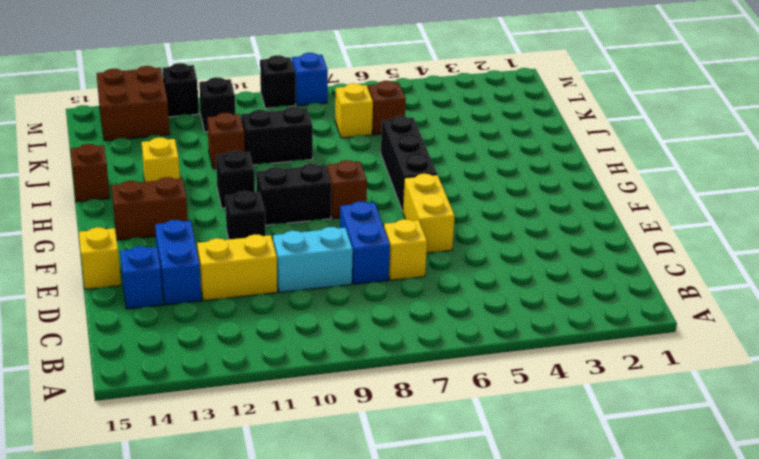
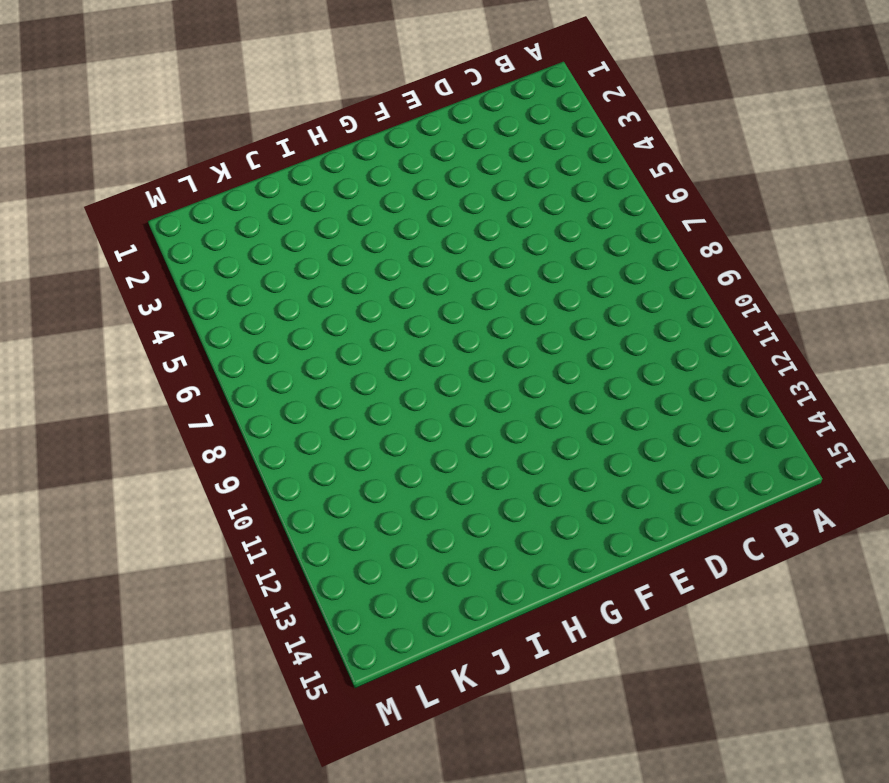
none -> yellow brick D7 level 1
none -> blue brick D8:E8 level 1
none -> cyan brick D9:D10 level 1

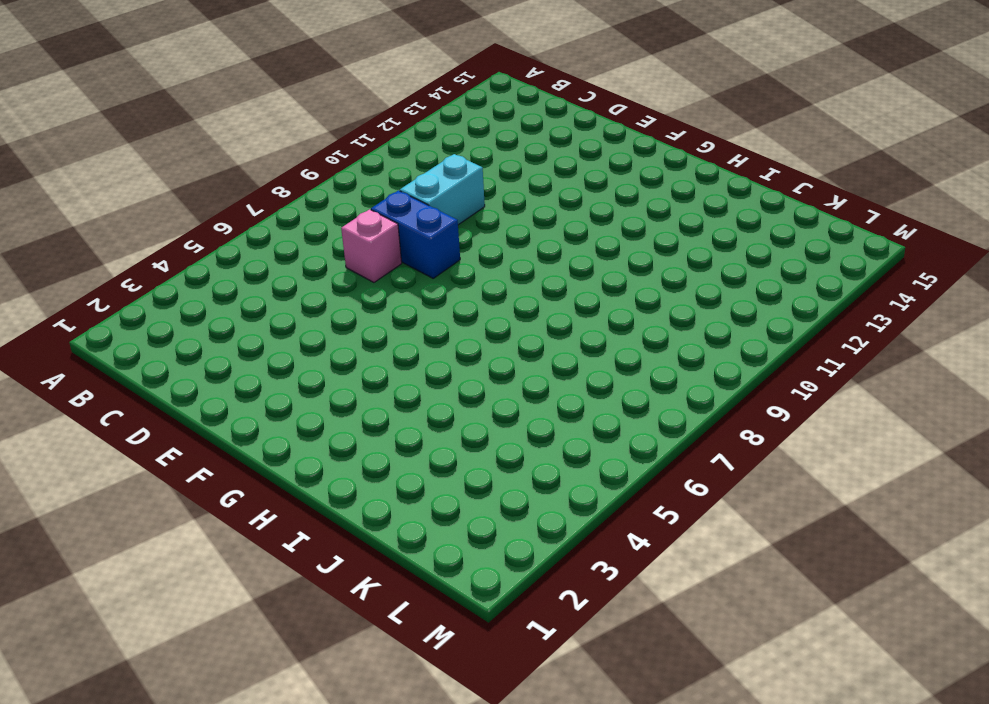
pink brick D7 level 1 -> yellow brick D7 level 1
none -> yellow brick D11:D12 level 1
none -> blue brick D13:E13 level 1
none -> blue brick D14 level 1

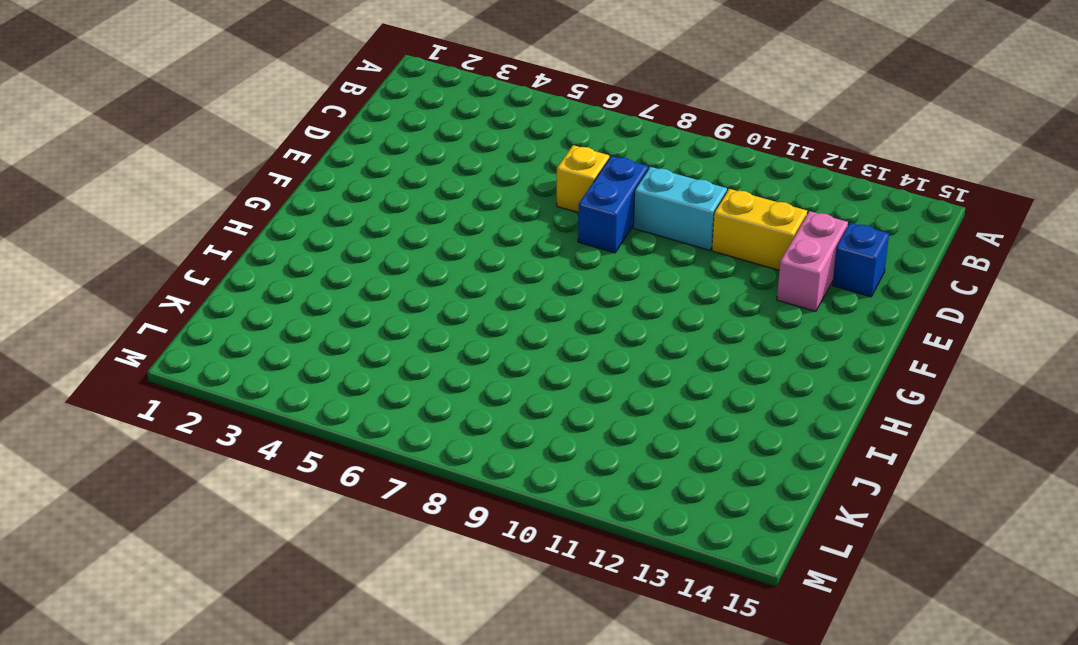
pink brick D13:E13 level 1 -> blue brick D13:E13 level 1
none -> yellow brick E6:F6 level 1
none -> yellow brick E15 level 1
none -> black brick F11 level 1

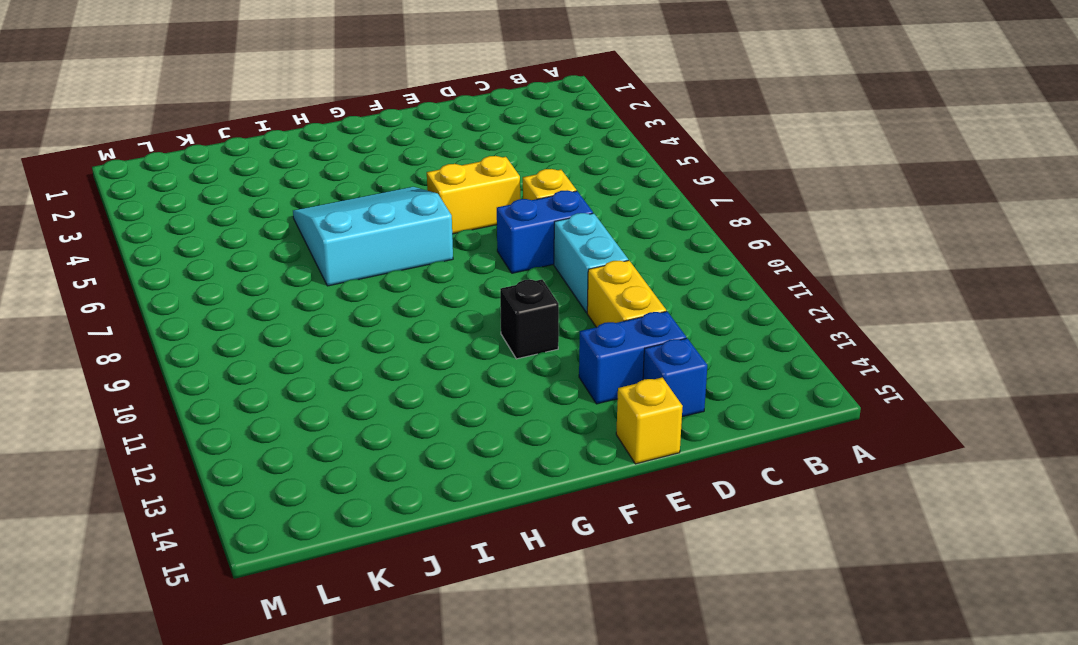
cyan slope G5:I7 level 1 top 7 -> black brick G6:I6 level 1
none -> brown brick G8 level 1
none -> black brick G9:G10 level 1
none -> brown brick G13:G14 level 1

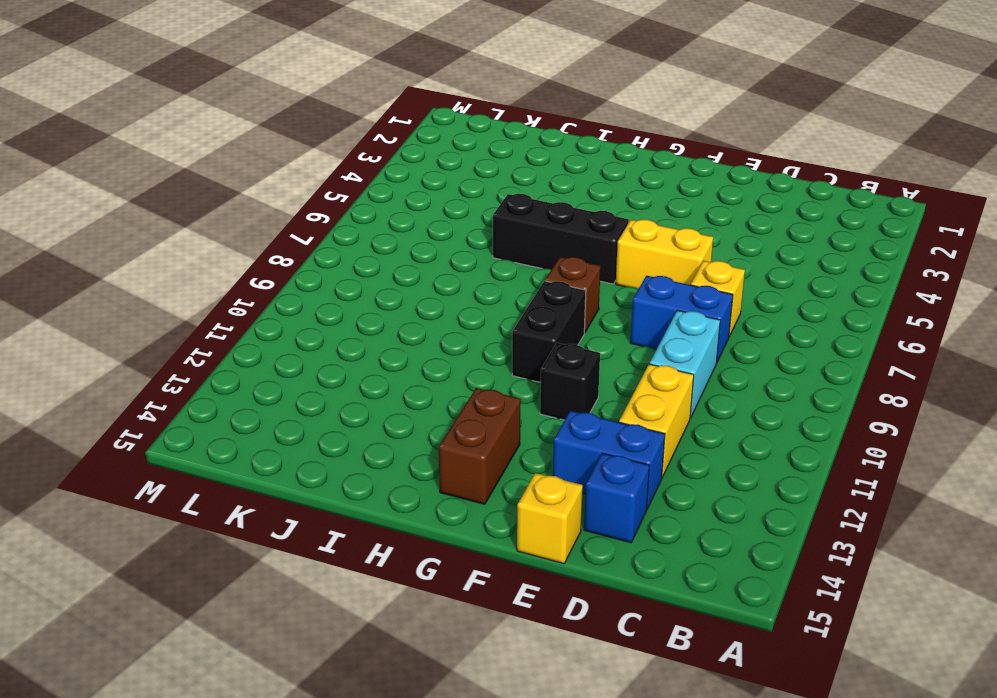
none -> black brick H11 level 1
none -> yellow brick I13 level 1
none -> brown brick I15 level 1

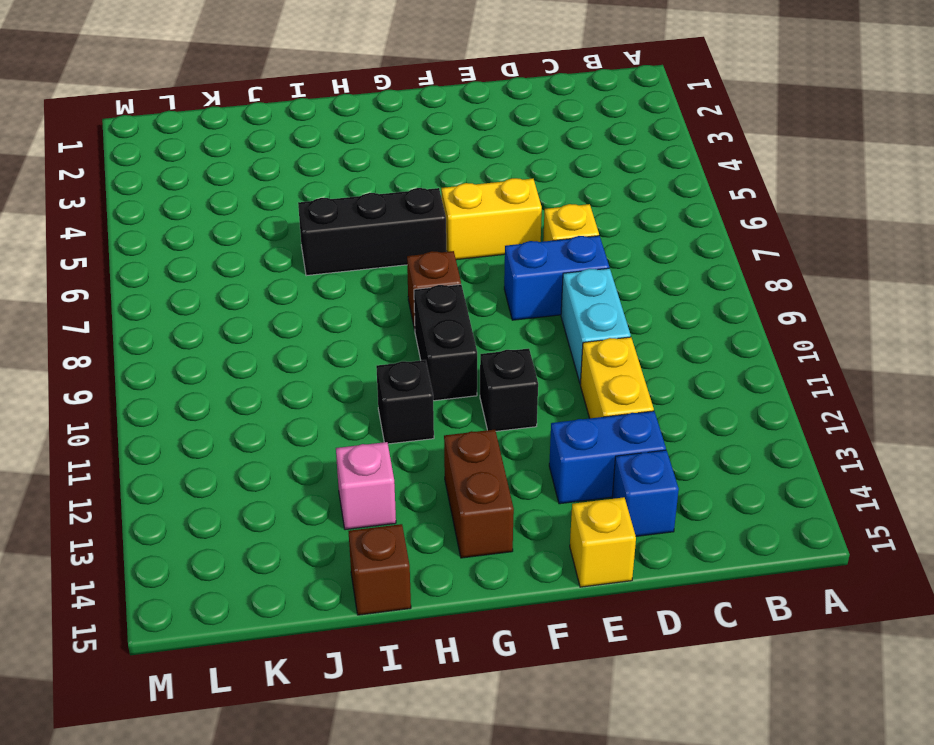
pink brick I13 level 1 -> yellow brick I13 level 1
none -> black brick J9:J10 level 1
none -> brown brick J11 level 1
none -> brown brick K6 level 1

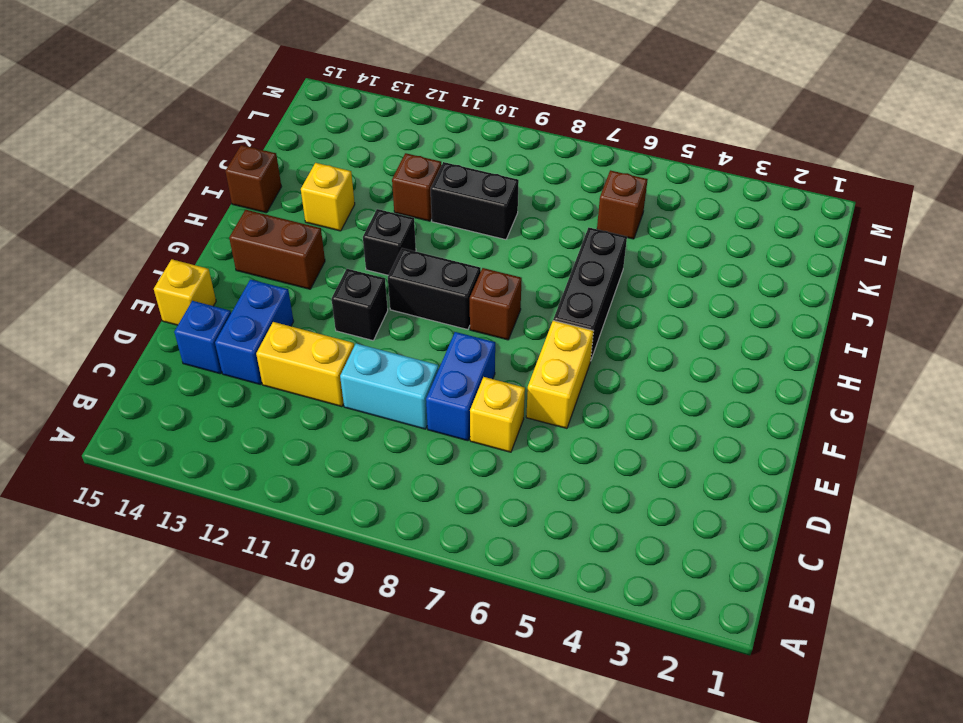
none -> yellow brick K7 level 1
none -> black brick L11 level 1
none -> brown brick L13:M14 level 1

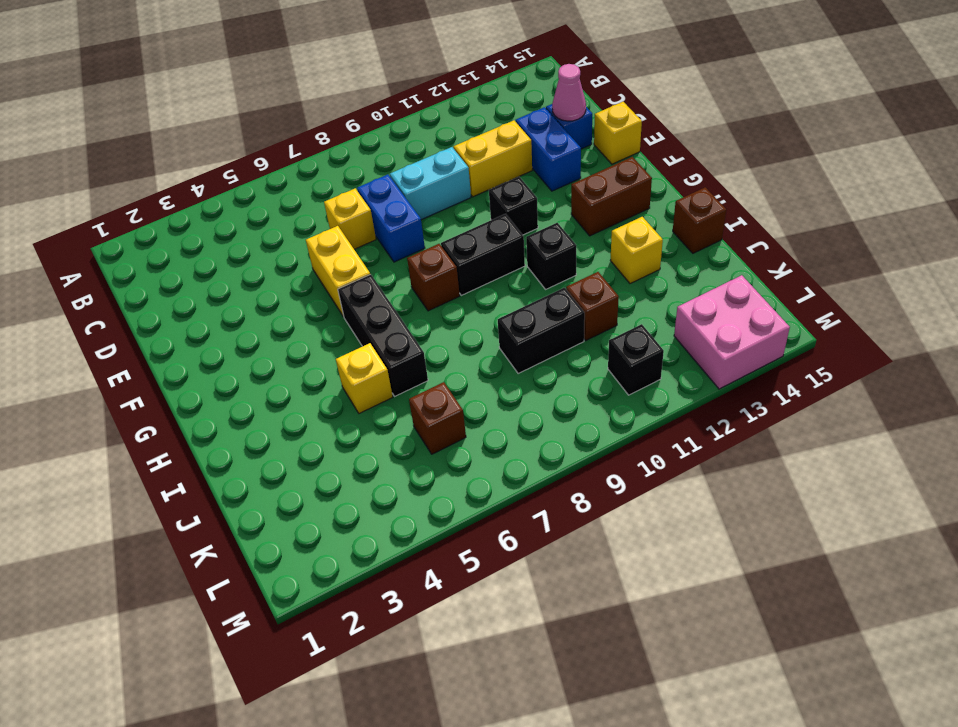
pink cone D14 level 2 -> none
yellow brick I5 level 1 -> yellow brick K7 level 1
pink brick L13:M14 level 1 -> brown brick L13:M14 level 1
none -> blue brick M8 level 1
none -> black brick M9 level 1
none -> black brick M12 level 1

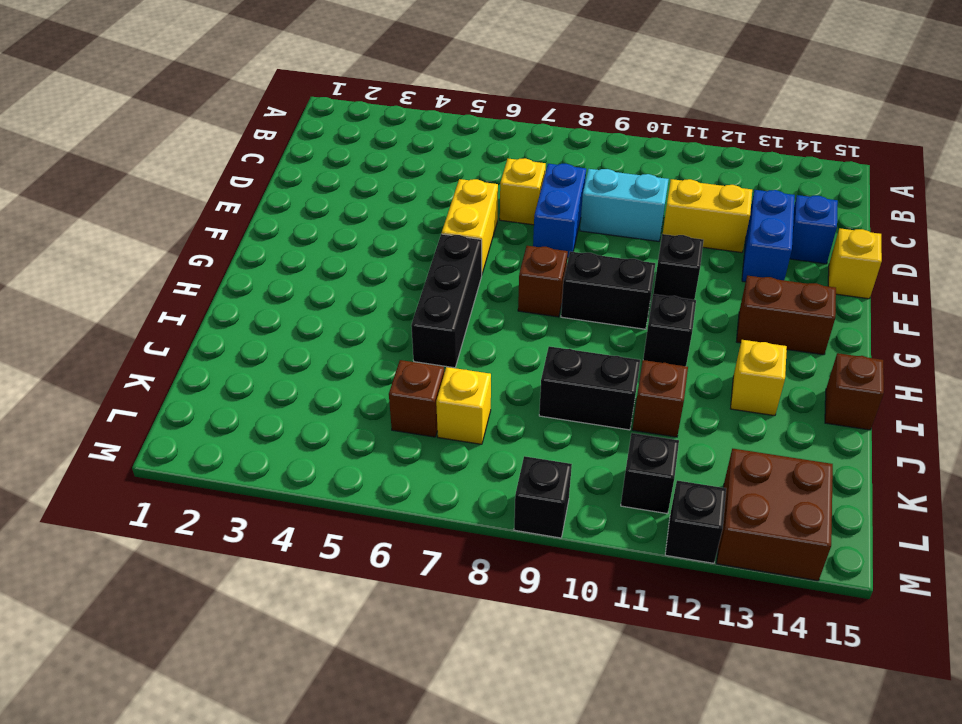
none -> blue brick M8 level 1

